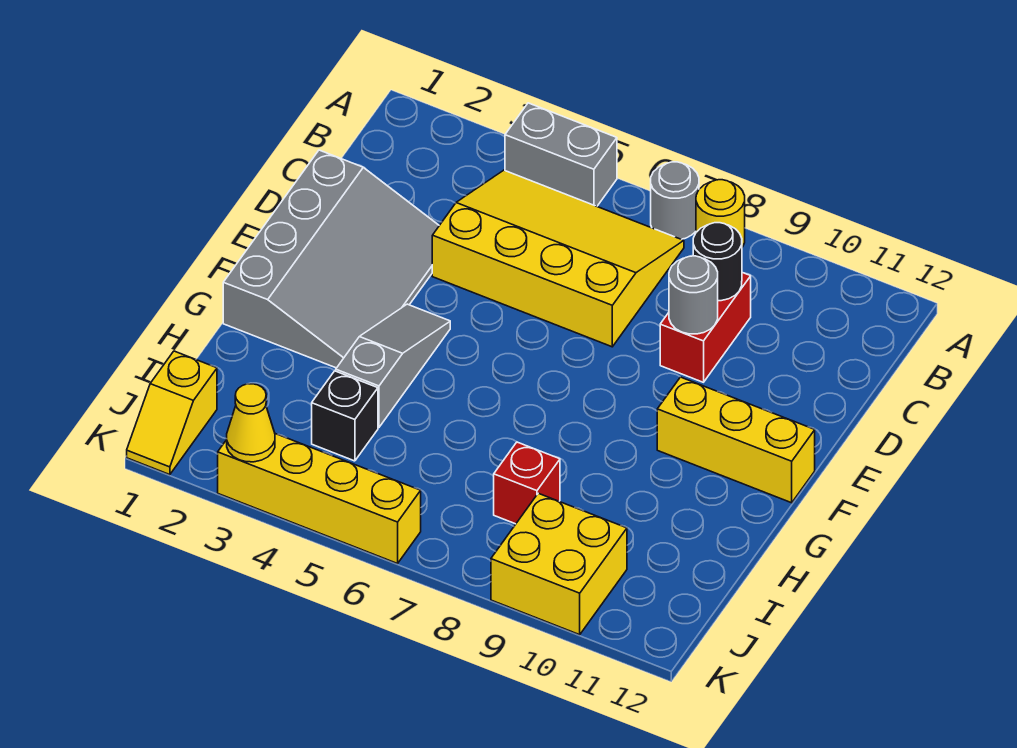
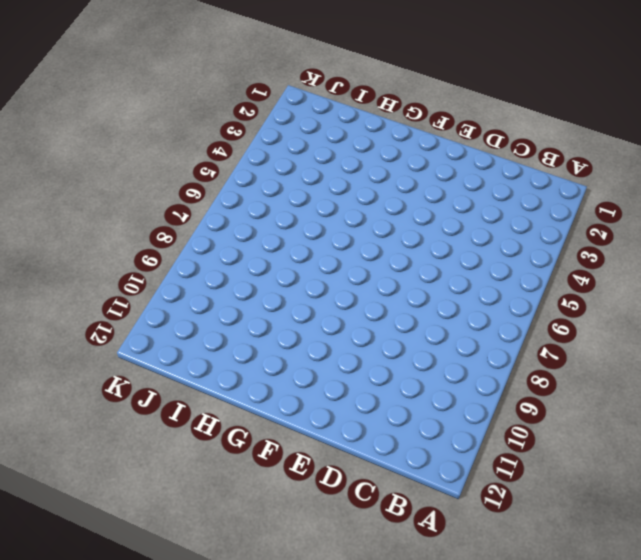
none -> grey brick A4:A5 level 1
none -> grey round brick A7 level 1
none -> yellow round brick A8 level 1

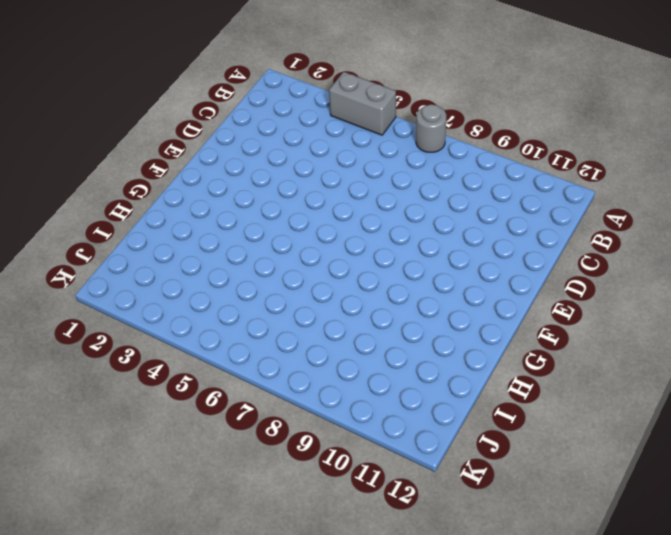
none -> yellow round brick A8 level 1
none -> yellow slope B4:D7 level 1 top D
none -> red brick C9:D9 level 1

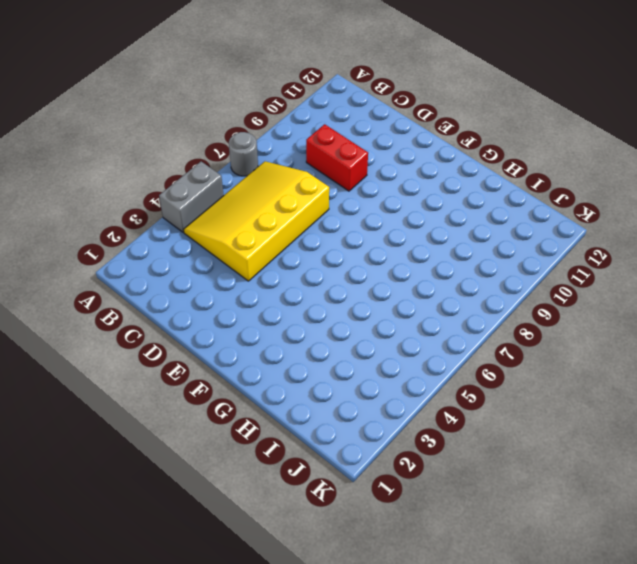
none -> yellow round brick A8 level 1
none -> grey slope D1:G3 level 1 top 1
none -> grey slope F4:H4 level 1 top H

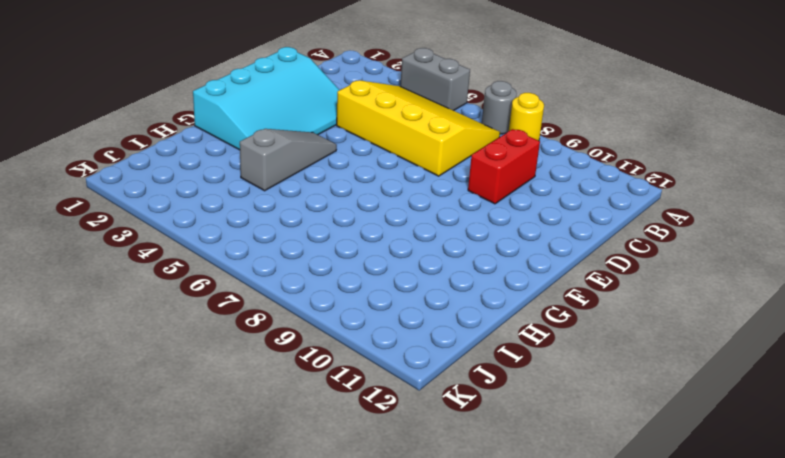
cyan slope D1:G3 level 1 top 1 -> grey slope D1:G3 level 1 top 1
none -> yellow brick F10:F12 level 1
none -> black brick I4 level 1
none -> red brick I8 level 1

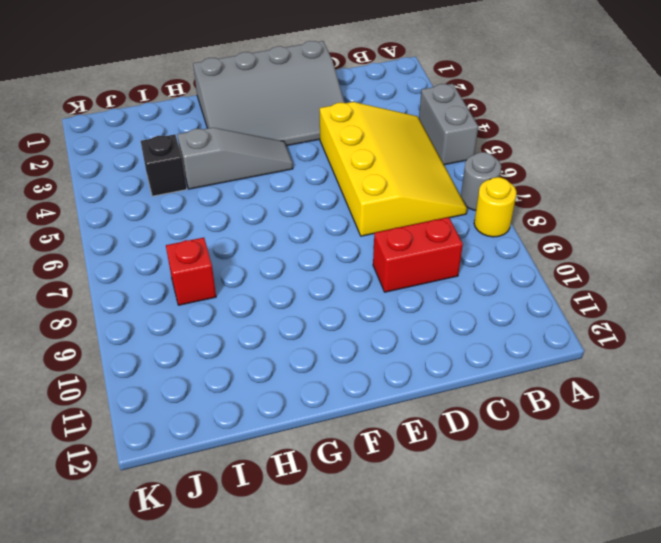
none -> yellow brick F10:F12 level 1
none -> yellow slope J1:K1 level 1 top J
none -> yellow brick J9:K10 level 1

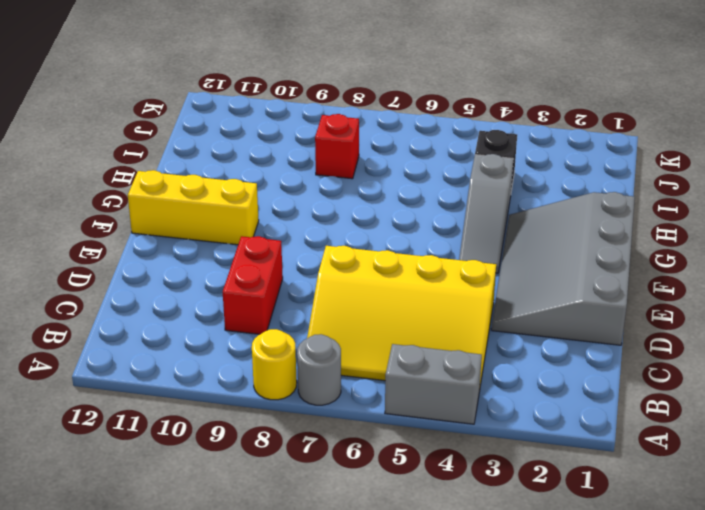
none -> yellow slope J1:K1 level 1 top J
none -> yellow brick J9:K10 level 1
none -> yellow brick K3:K6 level 1

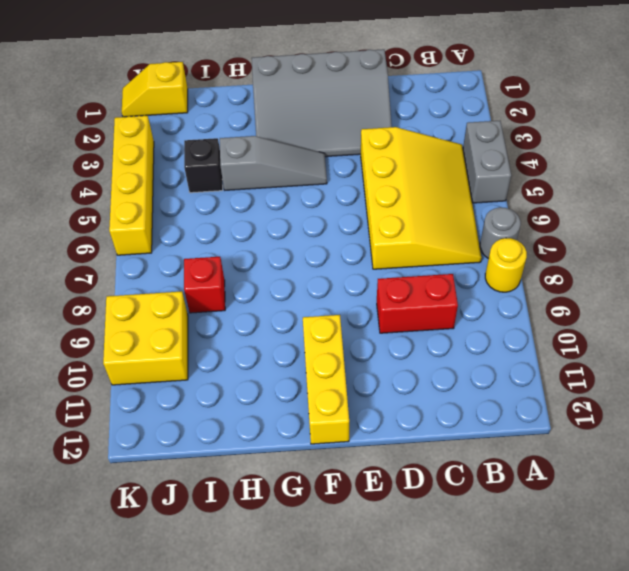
none -> black round brick C9 level 2
none -> grey round brick D9 level 2
none -> yellow cone K3 level 2

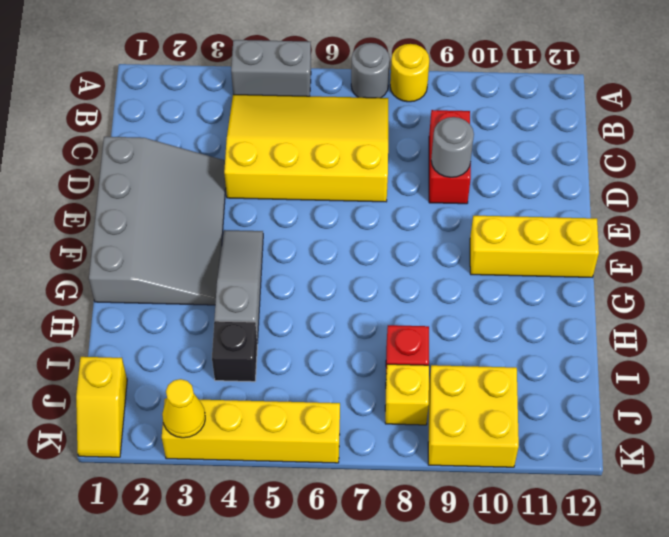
yellow brick J8 level 1 -> none
none -> black round brick C9 level 2

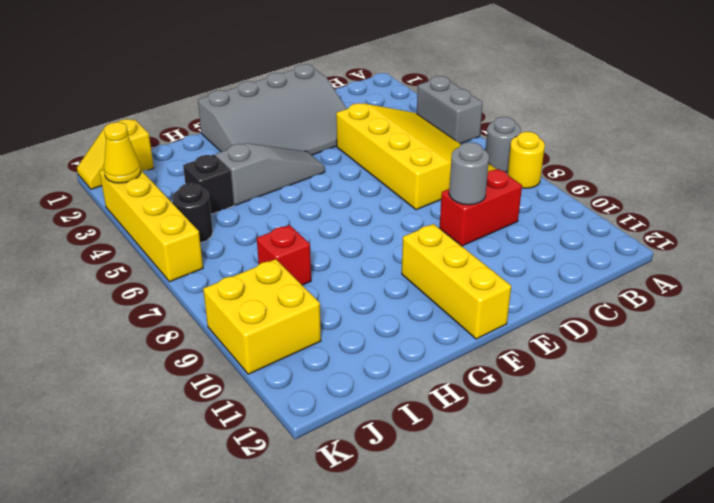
black round brick J5 level 1 -> black round brick C9 level 2

